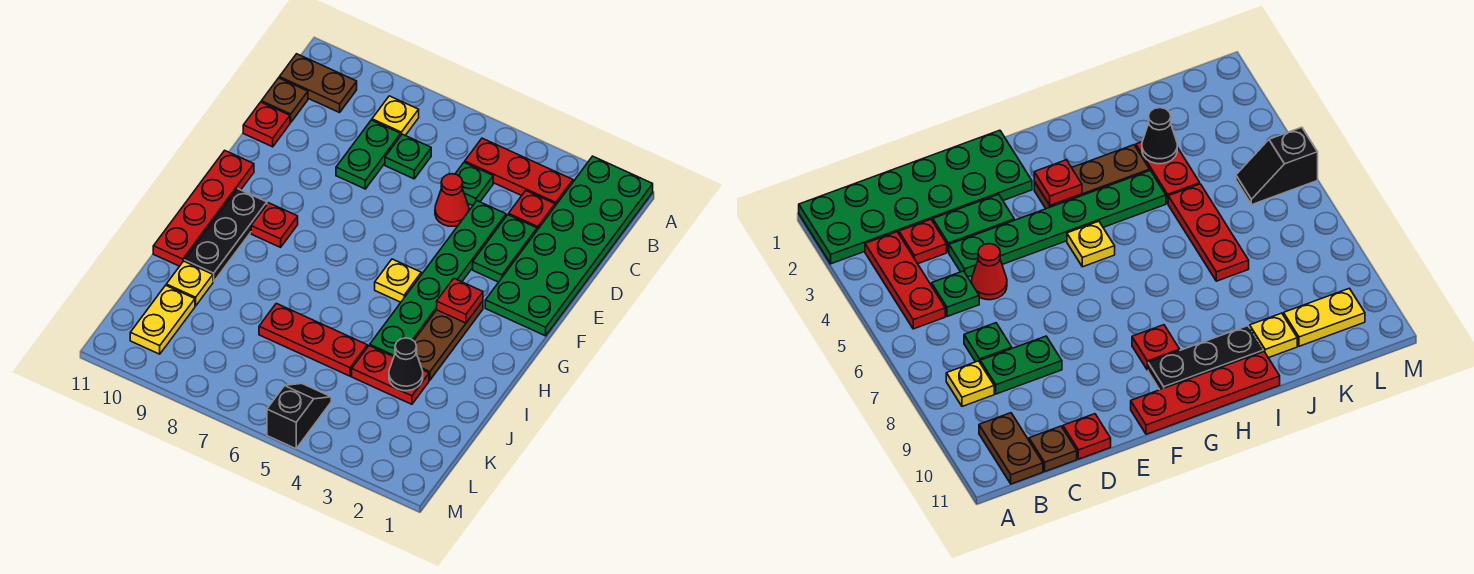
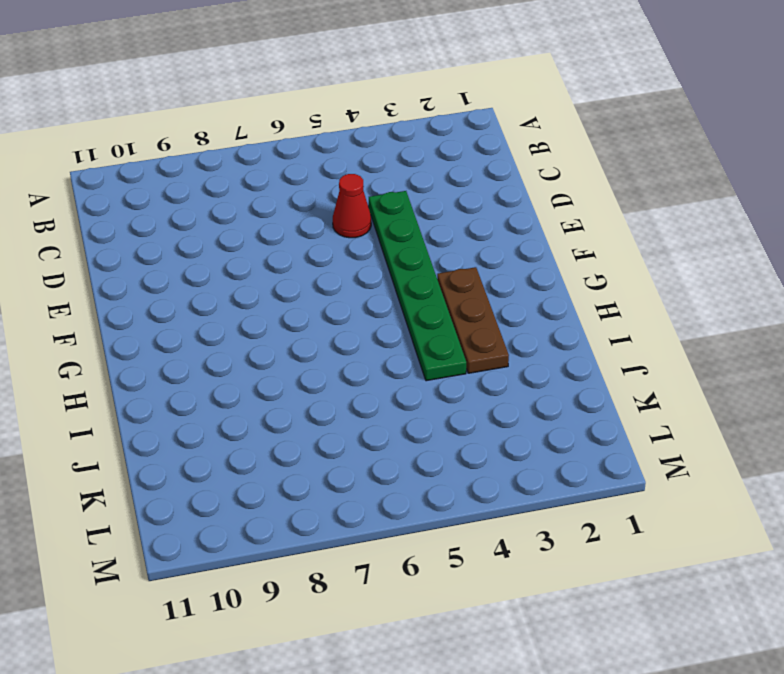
none -> green plate A1:F2 level 1
none -> red plate B3:B5 level 1
none -> yellow plate B8 level 1

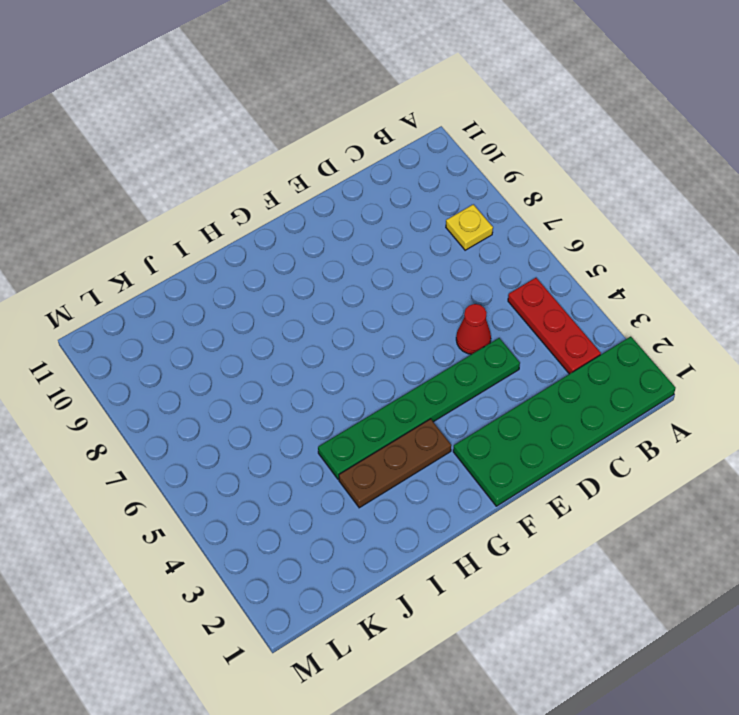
none -> brown plate B10:B11 level 1
none -> red plate C3 level 1
none -> green plate C5 level 1

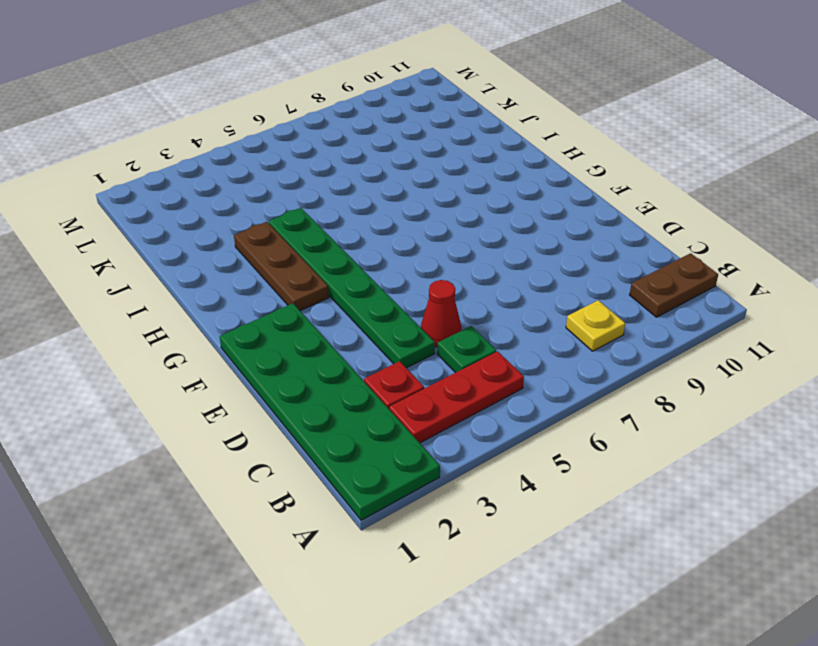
none -> green plate C7 level 1
none -> green plate C8:D8 level 1
none -> brown plate C11 level 1

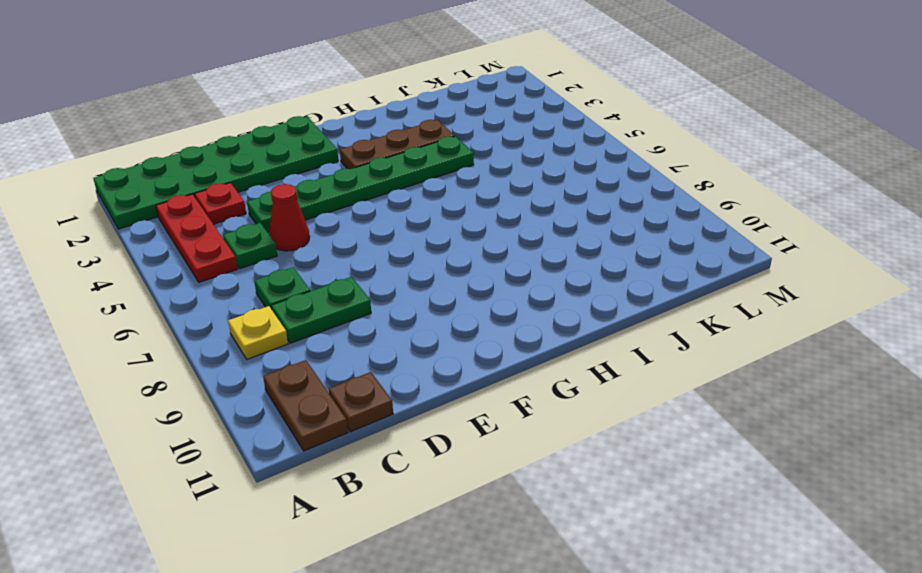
none -> green plate D3:E3 level 1
none -> red plate D11 level 1
none -> red plate F11:I11 level 1

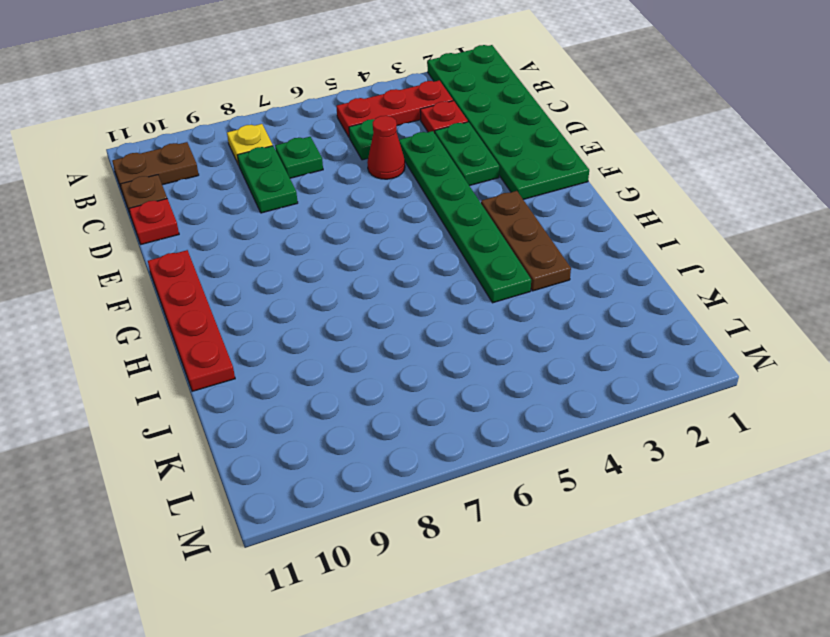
none -> yellow plate G5 level 1
none -> red plate G9 level 1
none -> black plate G10:I10 level 1

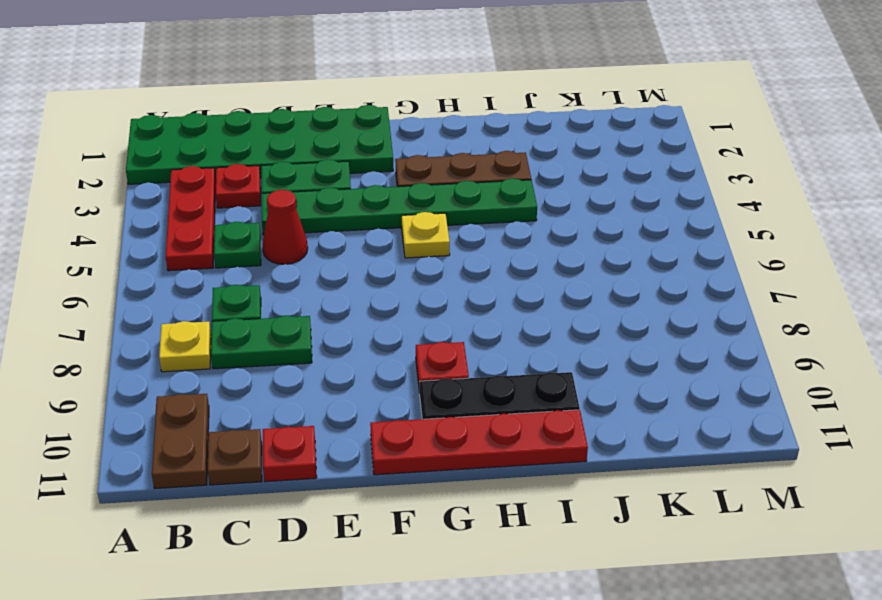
none -> red plate J3:J4 level 1
none -> red plate J5:J7 level 1
none -> yellow plate J10 level 1

